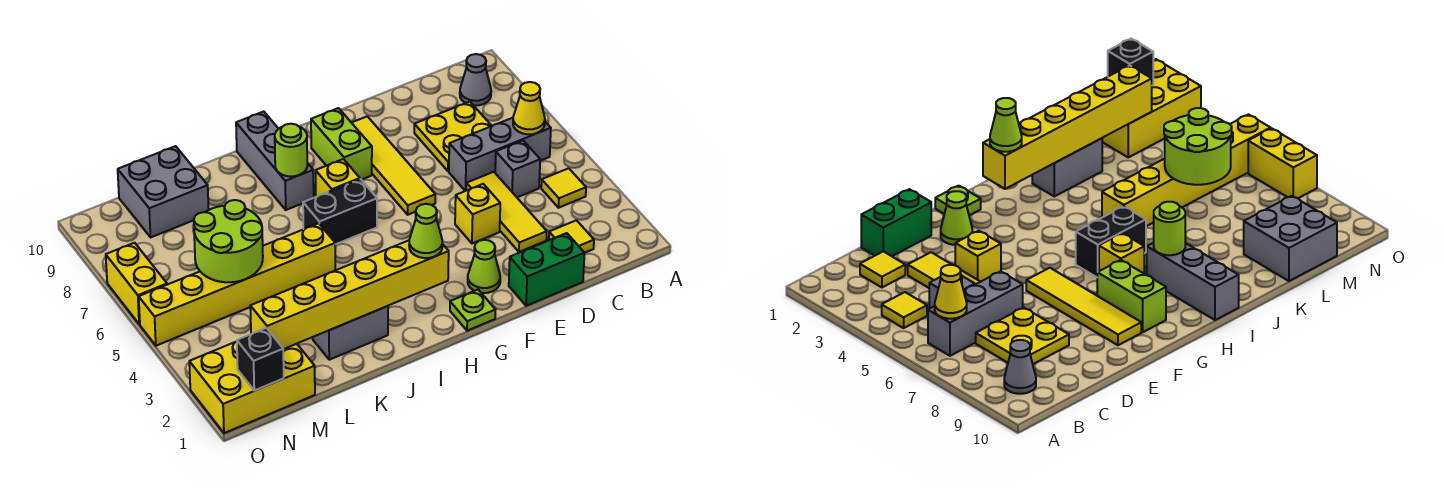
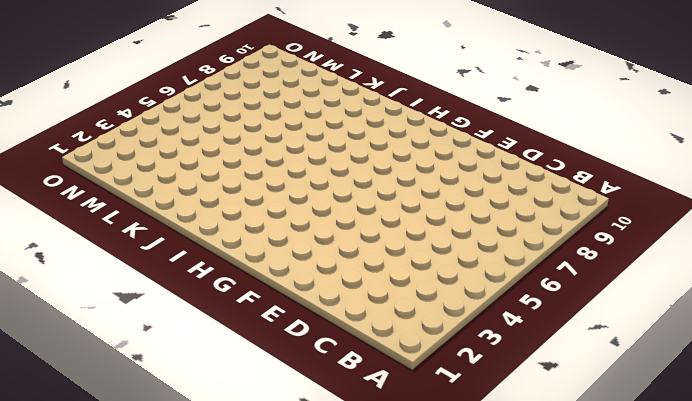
none -> yellow tile B4 level 1
none -> grey brick B6:D6 level 1
none -> grey cone B9 level 1

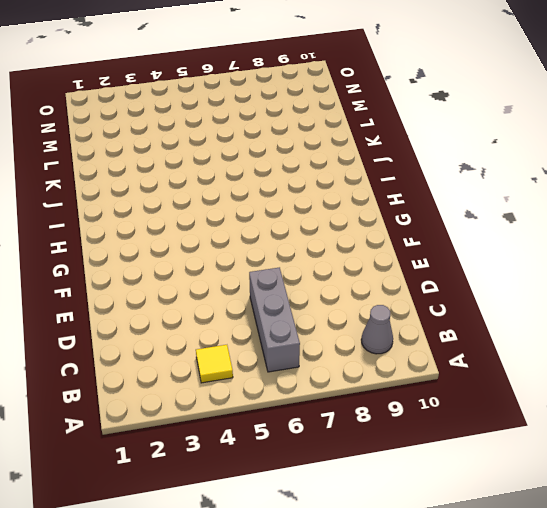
none -> yellow tile C2 level 1
none -> grey brick C5 level 1
none -> yellow plate C7:D8 level 1

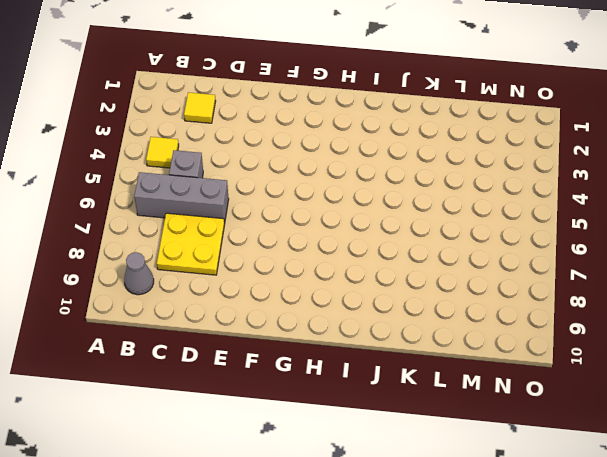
none -> green brick D1:E1 level 1
none -> yellow tile D3:D5 level 1
none -> yellow brick E4 level 1

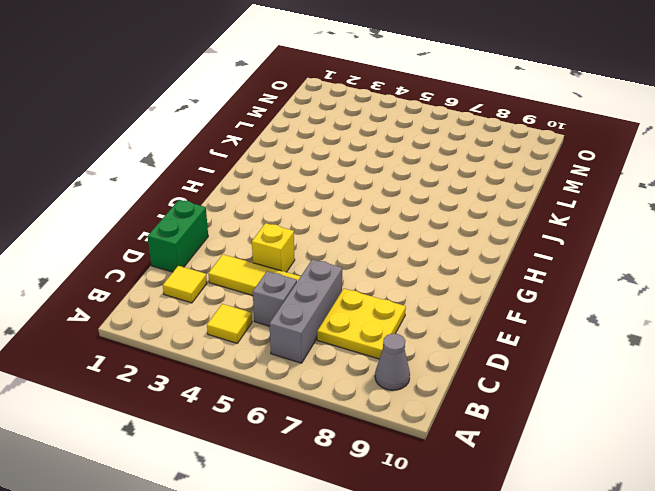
none -> lime cone F2 level 1
none -> yellow tile F6:F9 level 1
none -> lime plate G1 level 1

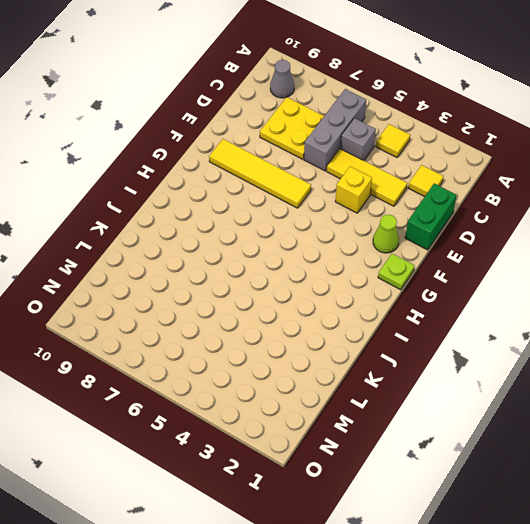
none -> lime brick G8:G9 level 1
none -> black brick H6:I6 level 1
none -> yellow brick H7 level 1

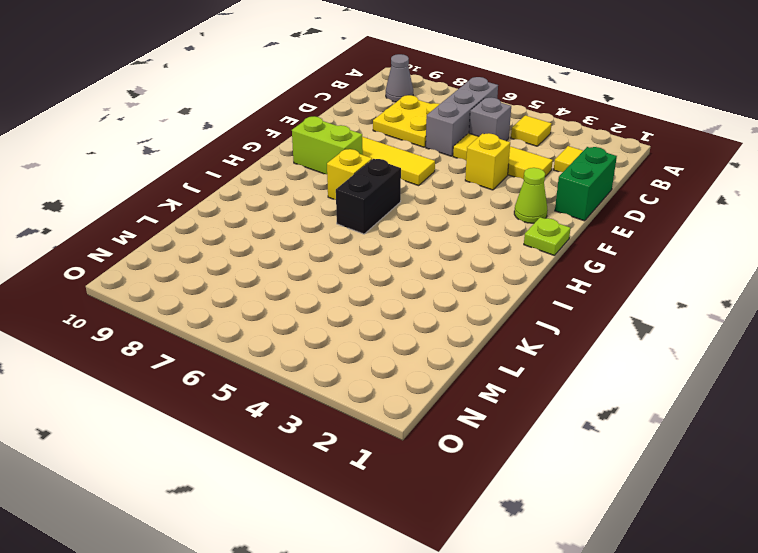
none -> grey brick I8:I10 level 1
none -> grey brick J2:K2 level 1
none -> yellow brick J5:O5 level 1

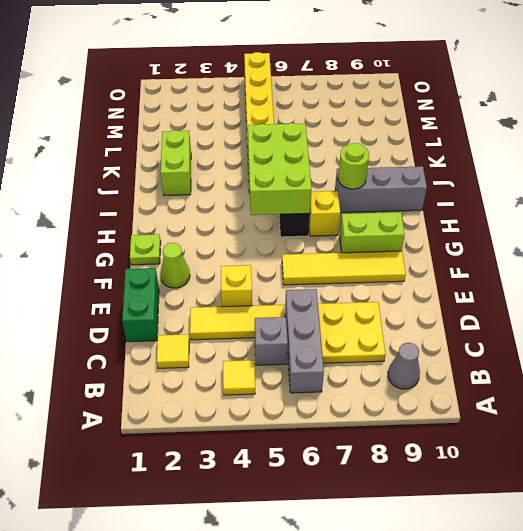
lime brick H5:J6 level 2 -> none
lime brick J2:K2 level 1 -> grey brick J2:K2 level 1
none -> grey brick L9:M10 level 1
none -> yellow brick M1:O2 level 1
none -> yellow brick O6:O7 level 1

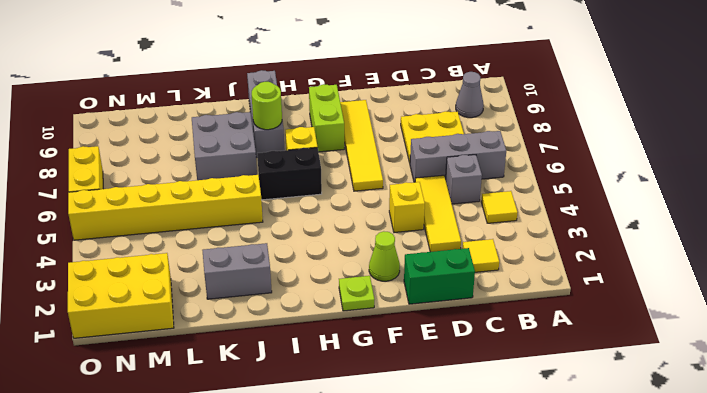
grey brick J7:K8 level 1 -> grey brick L9:M10 level 1
none -> yellow cone B6 level 2
none -> yellow brick H2:M2 level 2
none -> lime round brick L5:M6 level 2

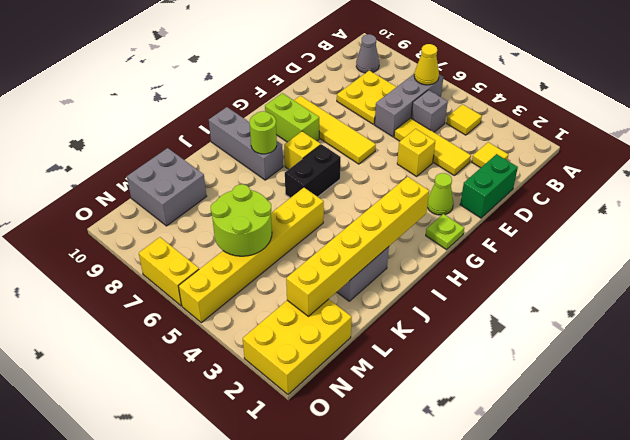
none -> black brick N1 level 2
none -> lime cone H2 level 3

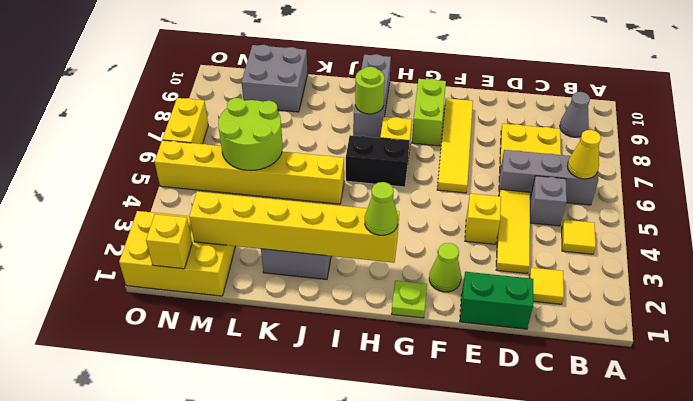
yellow brick N1 level 2 -> black brick N1 level 2

